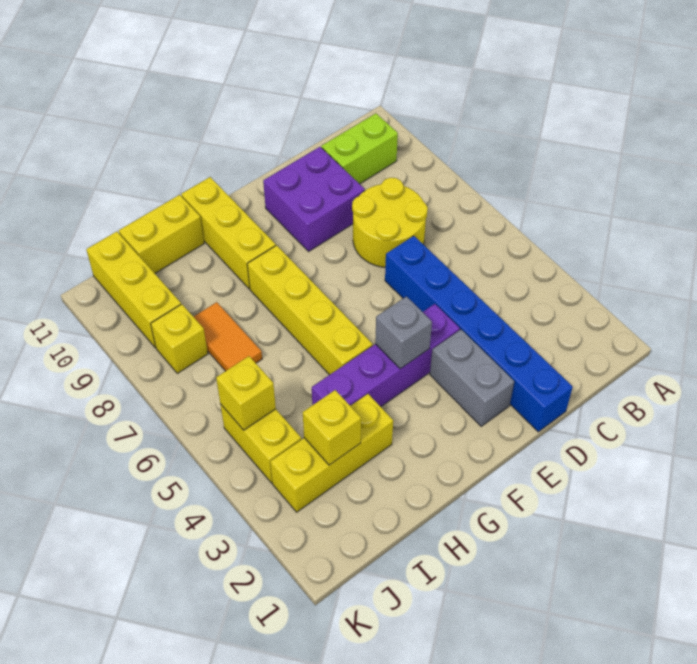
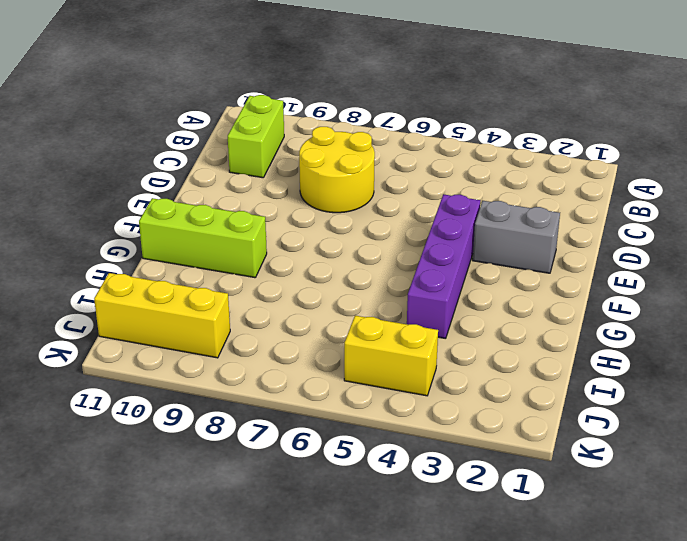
lime brick G9:G11 level 1 -> yellow brick G9:G11 level 1
none -> blue brick D1:D6 level 1
none -> purple brick D9:E10 level 1
none -> yellow brick G5:G8 level 1

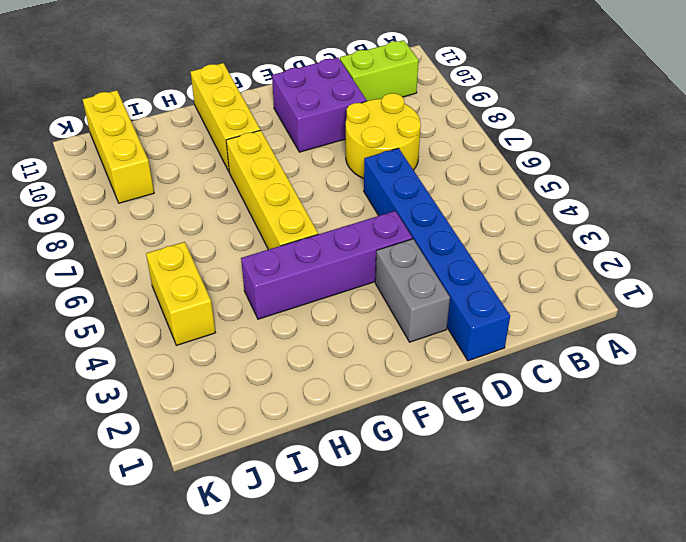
none -> yellow brick H3:J3 level 1
none -> yellow brick H11:I11 level 1
none -> orange tile I7:I8 level 1

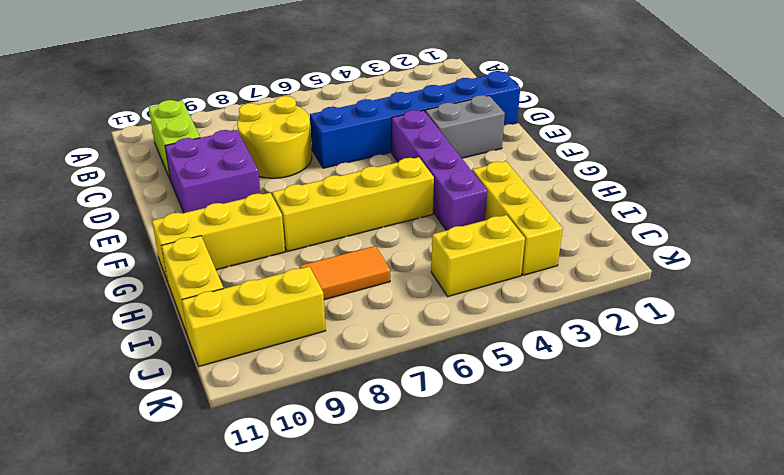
none -> yellow brick J8 level 1
none -> grey brick F4 level 2
none -> yellow brick I3 level 2

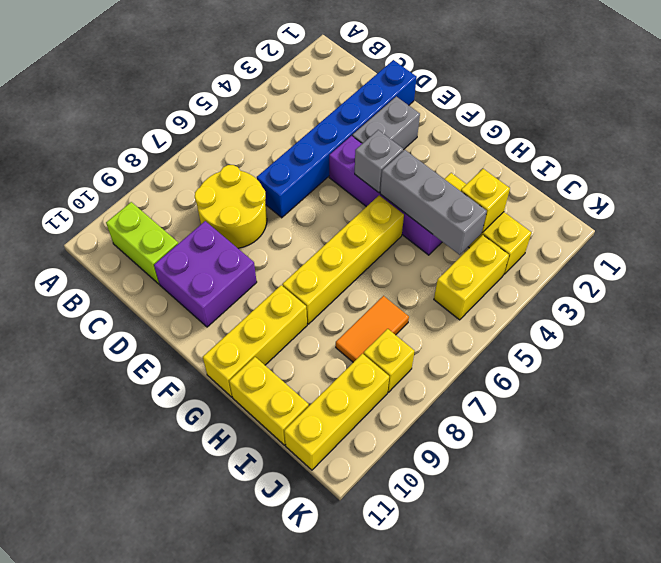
grey brick G4:I4 level 2 -> none
none -> yellow brick J5 level 2

